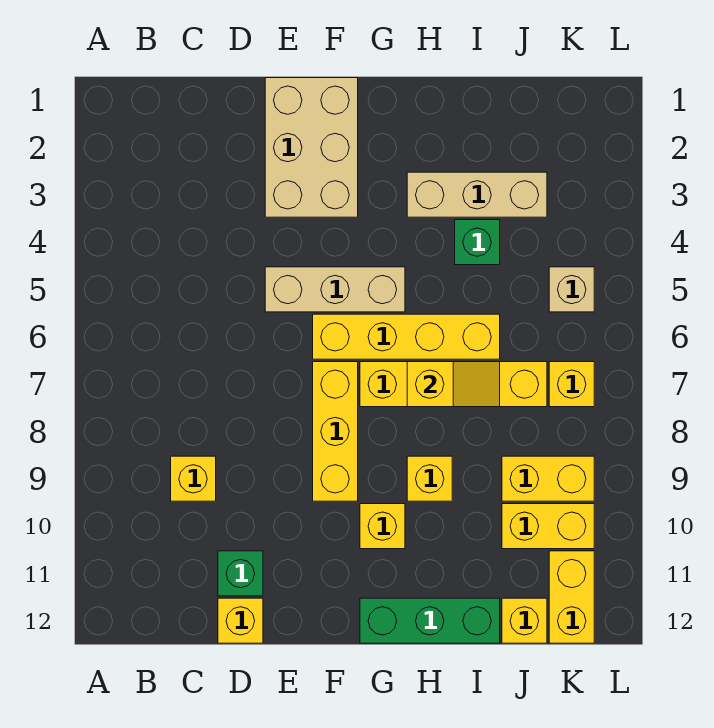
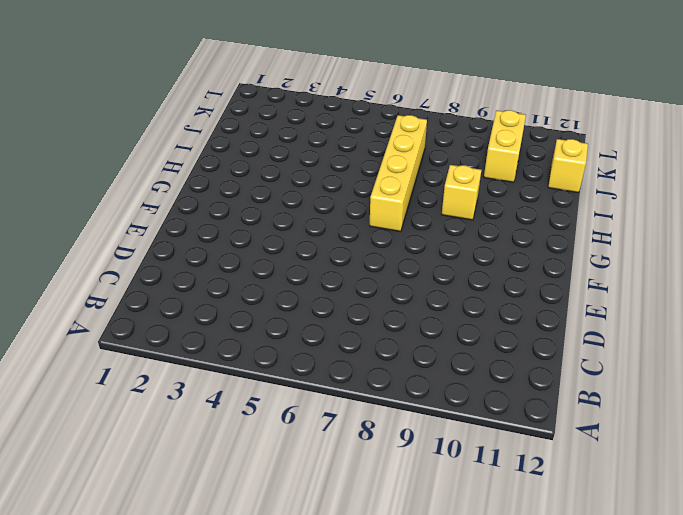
none -> yellow brick C9 level 1
none -> green brick D11 level 1
none -> yellow brick D12 level 1

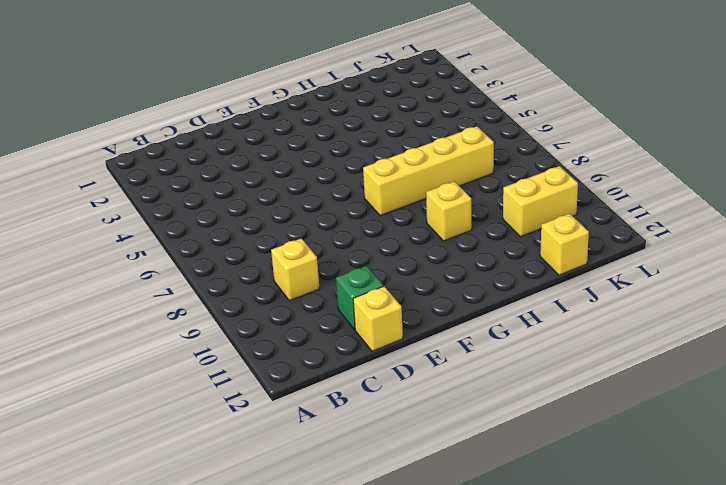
none -> tan brick E1:F3 level 1
none -> tan brick E5:G5 level 1
none -> yellow brick F6:I6 level 1

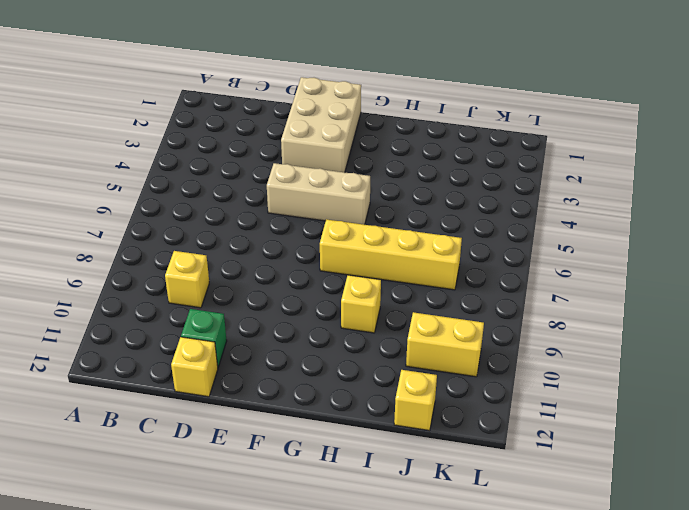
none -> yellow brick F6:I6 level 1
none -> yellow brick F7:F9 level 1
none -> yellow brick G10 level 1

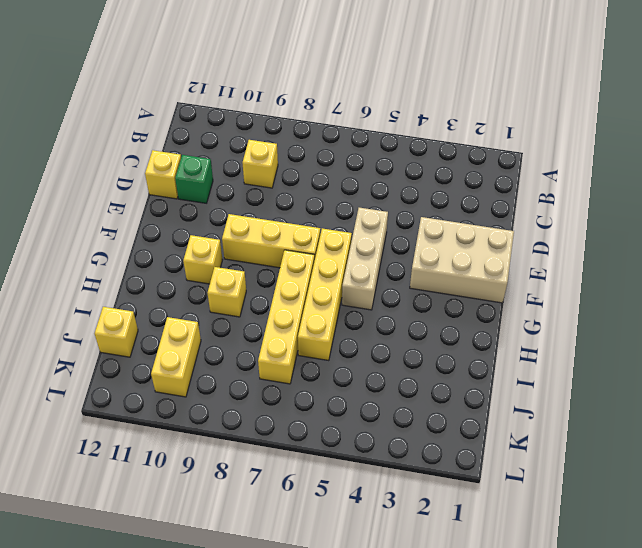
none -> green brick G12:I12 level 1
none -> tan brick H3:J3 level 1
none -> green brick I4 level 1

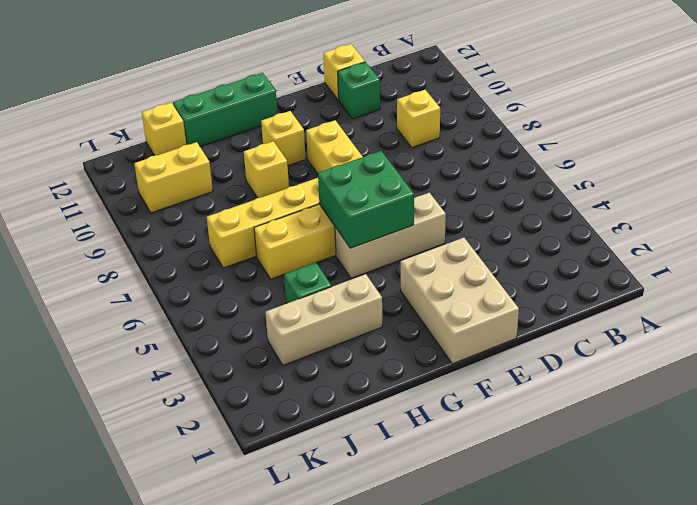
green brick F5:G6 level 2 -> none
none -> yellow brick J9:K9 level 1
none -> tan brick K5 level 1
none -> yellow brick K7 level 1

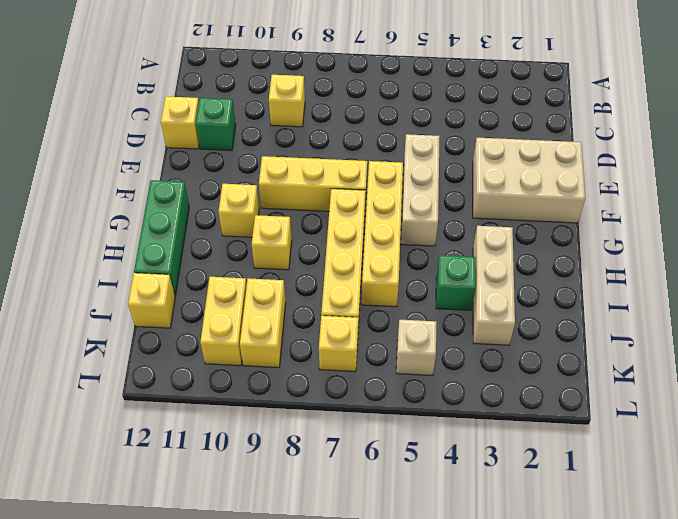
none -> yellow brick K11:K12 level 1
none -> yellow slope H7:I7 level 2 top H

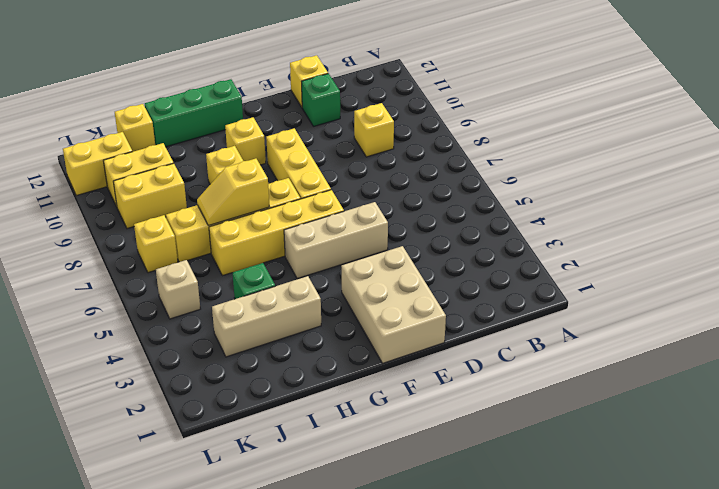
yellow brick K11:L11 level 1 -> yellow brick K11:K12 level 1

